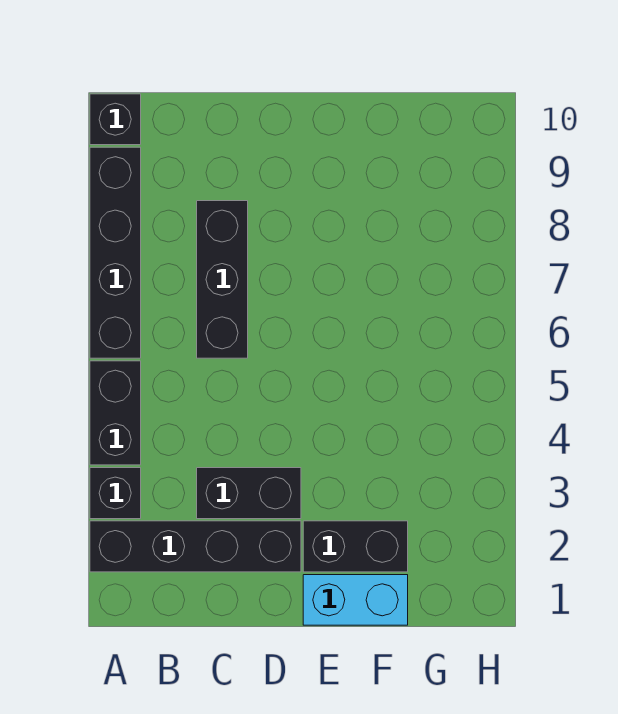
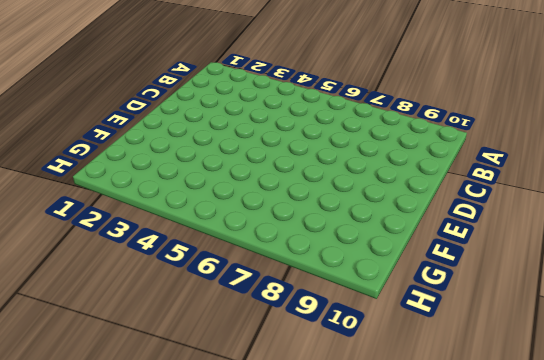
none -> black brick A2:D2 level 1
none -> black brick A3 level 1

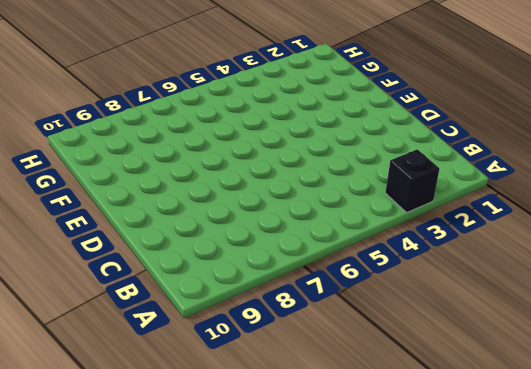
none -> black brick A2:D2 level 1
none -> black brick A4:A5 level 1

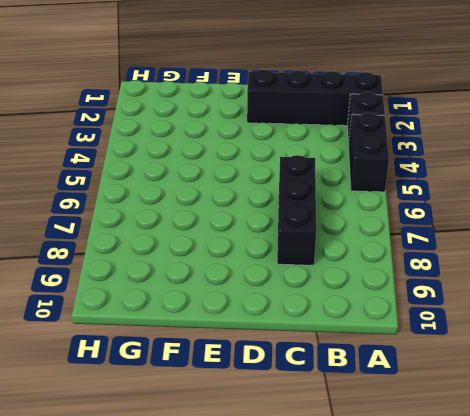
none -> black brick A6:A9 level 1
none -> black brick A10 level 1

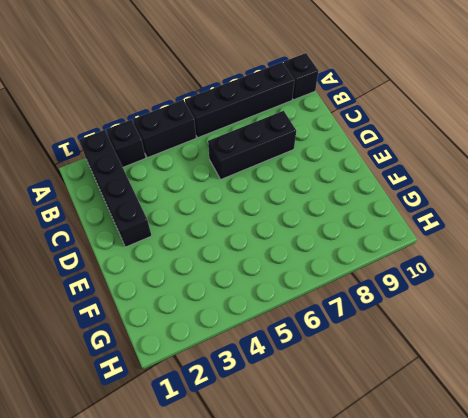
none -> black brick C3:D3 level 1
none -> cyan brick E1:F1 level 1

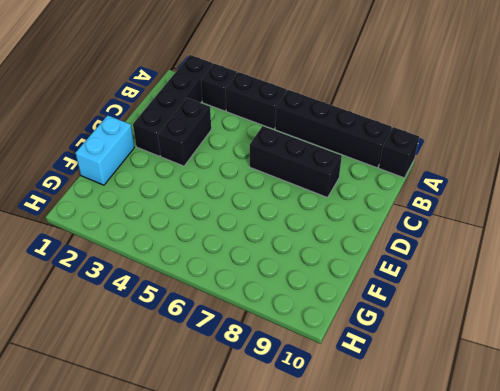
none -> black brick E2:F2 level 1

